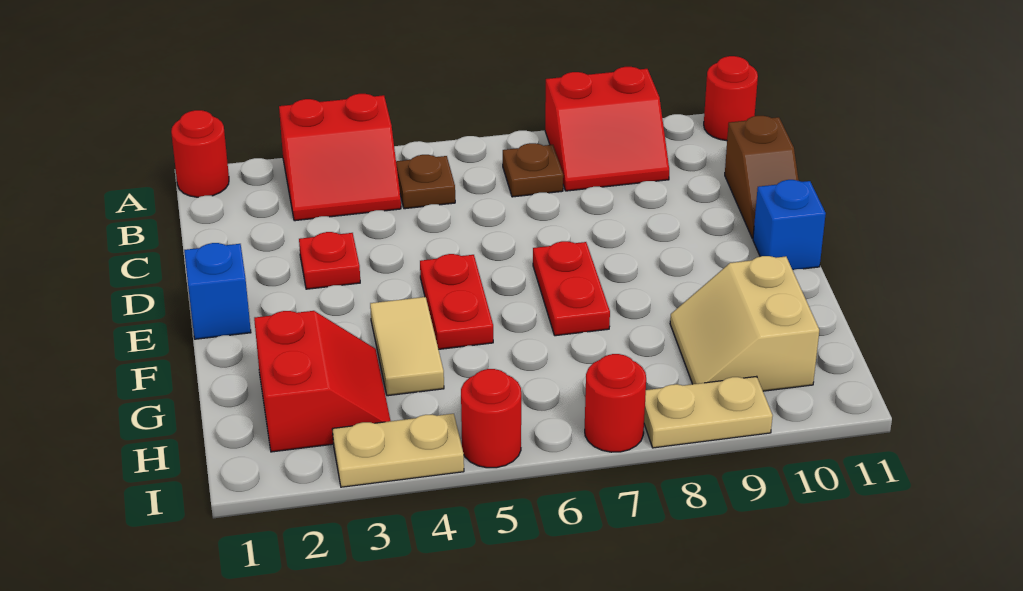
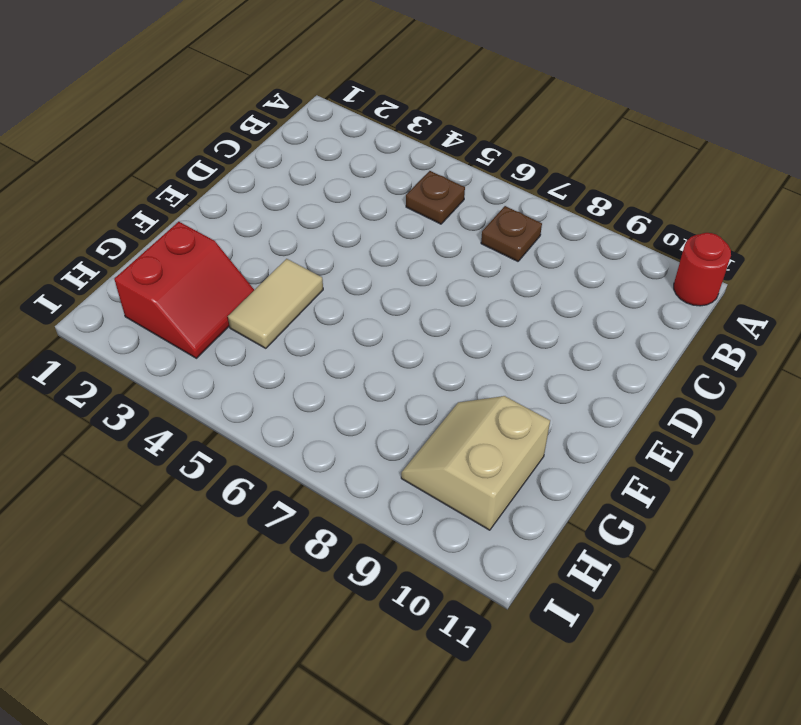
none -> red round brick A1 level 1
none -> red slope A3:B4 level 1 top A
none -> red slope A8:B9 level 1 top A

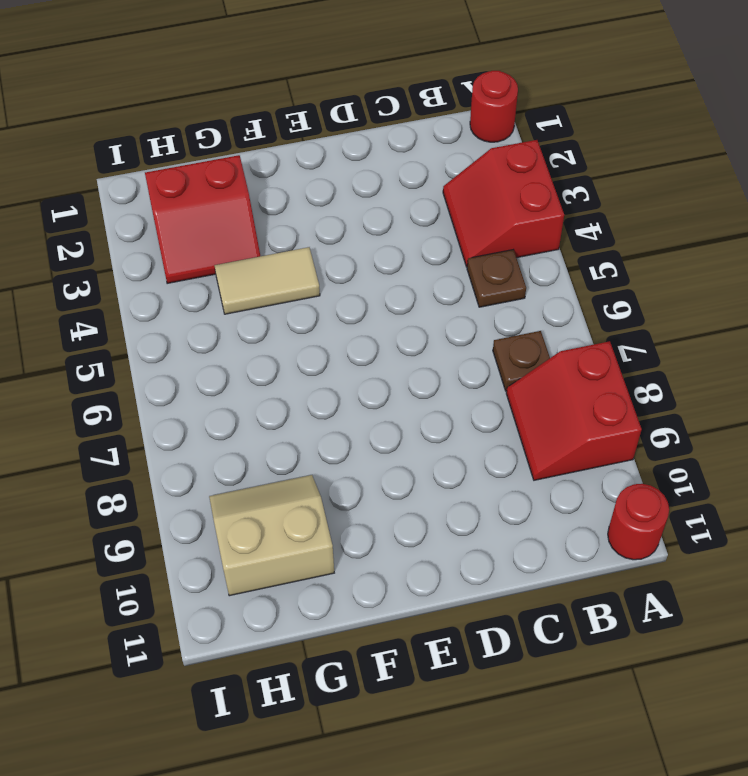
none -> brown slope C11:D11 level 1 top C
none -> red plate D3 level 1
none -> blue brick E1 level 1

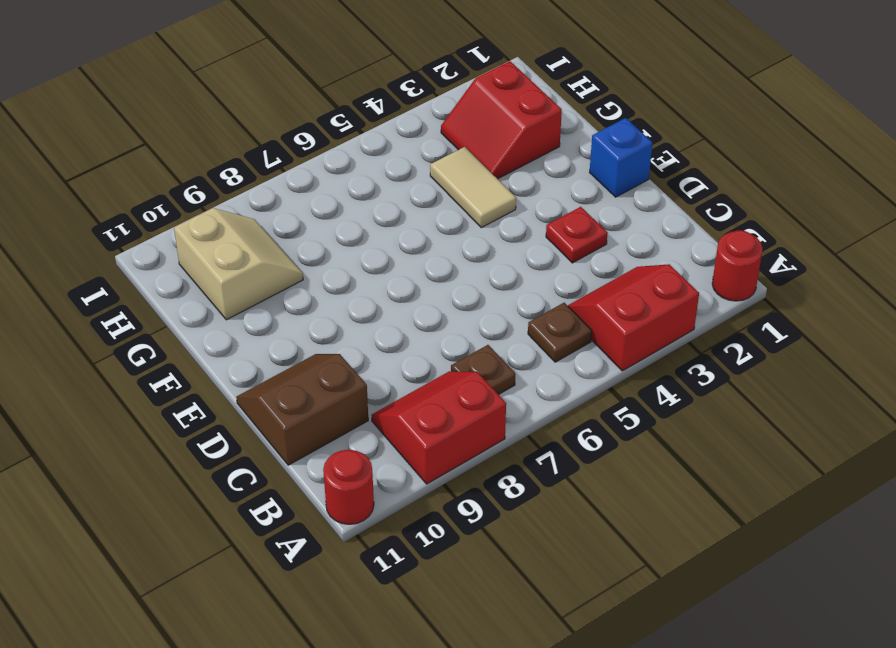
brown slope C10:D11 level 1 top C -> brown slope C11:D11 level 1 top C
none -> red plate E5:F5 level 1
none -> red plate E7:F7 level 1
none -> blue brick E11 level 1

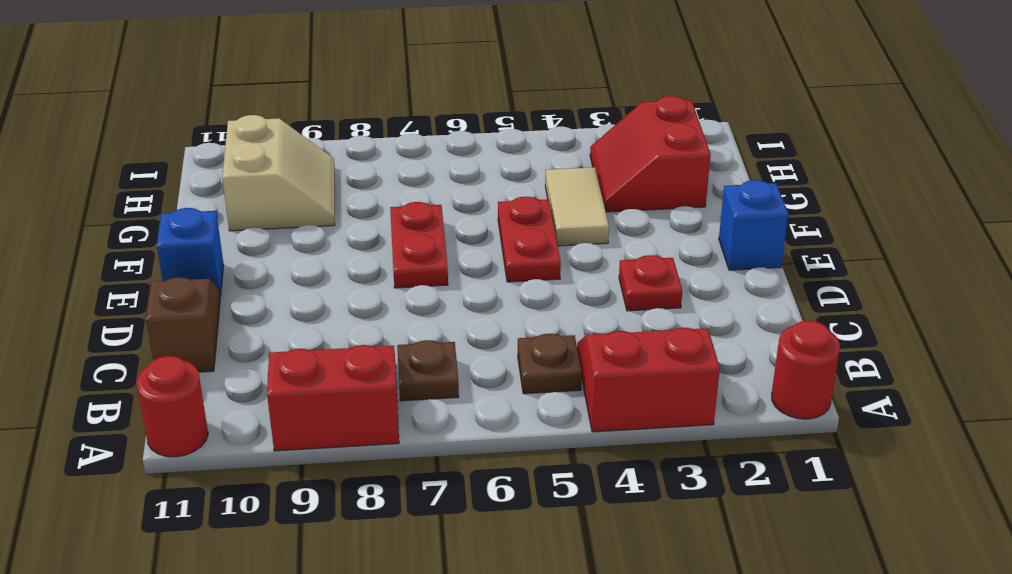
none -> tan plate I3:I4 level 1
none -> red round brick I5 level 1
none -> red round brick I7 level 1

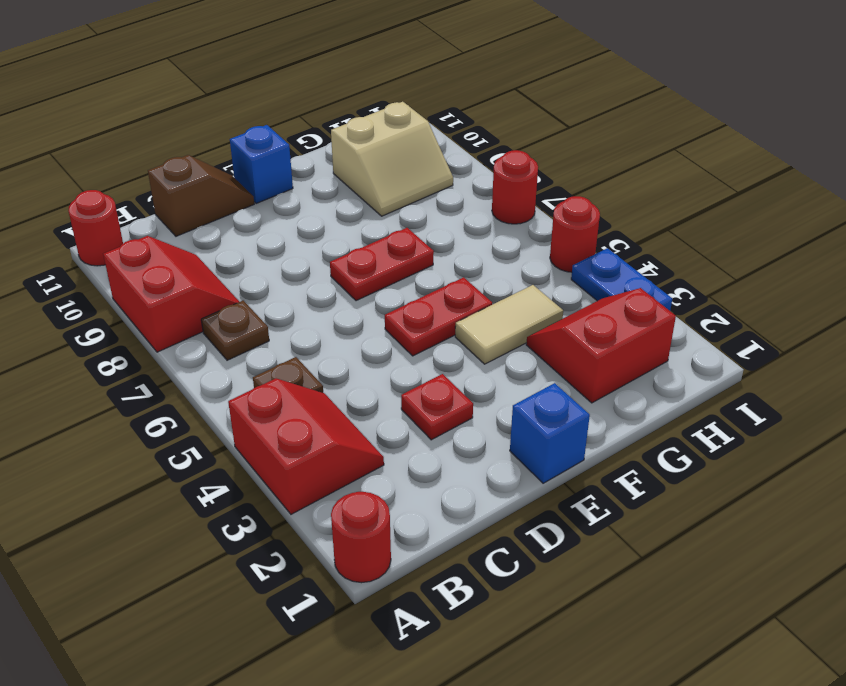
blue plate I3:I4 level 1 -> tan plate I3:I4 level 1
none -> tan plate I8:I9 level 1

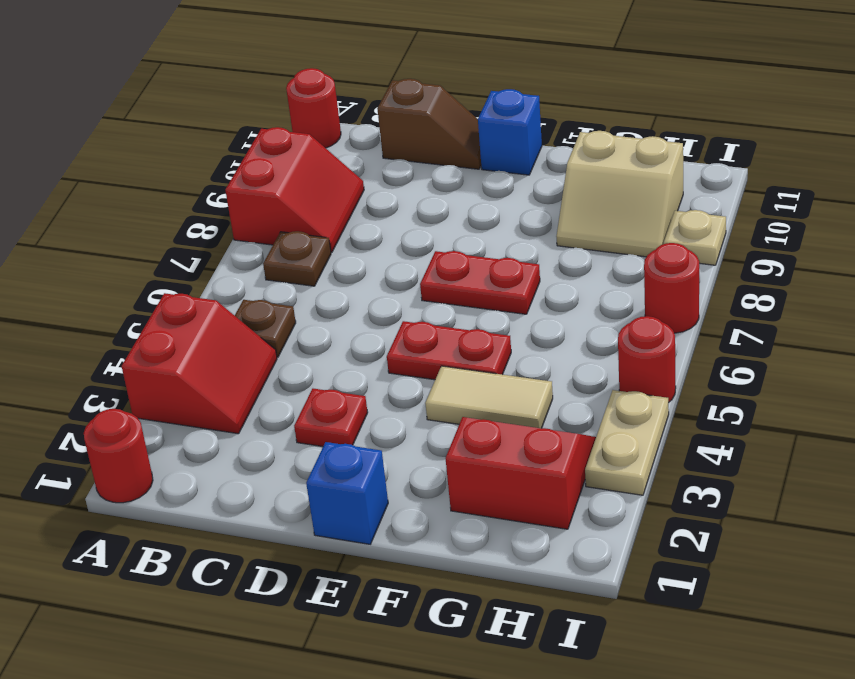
tan plate I9 level 1 -> tan plate I8:I9 level 1

